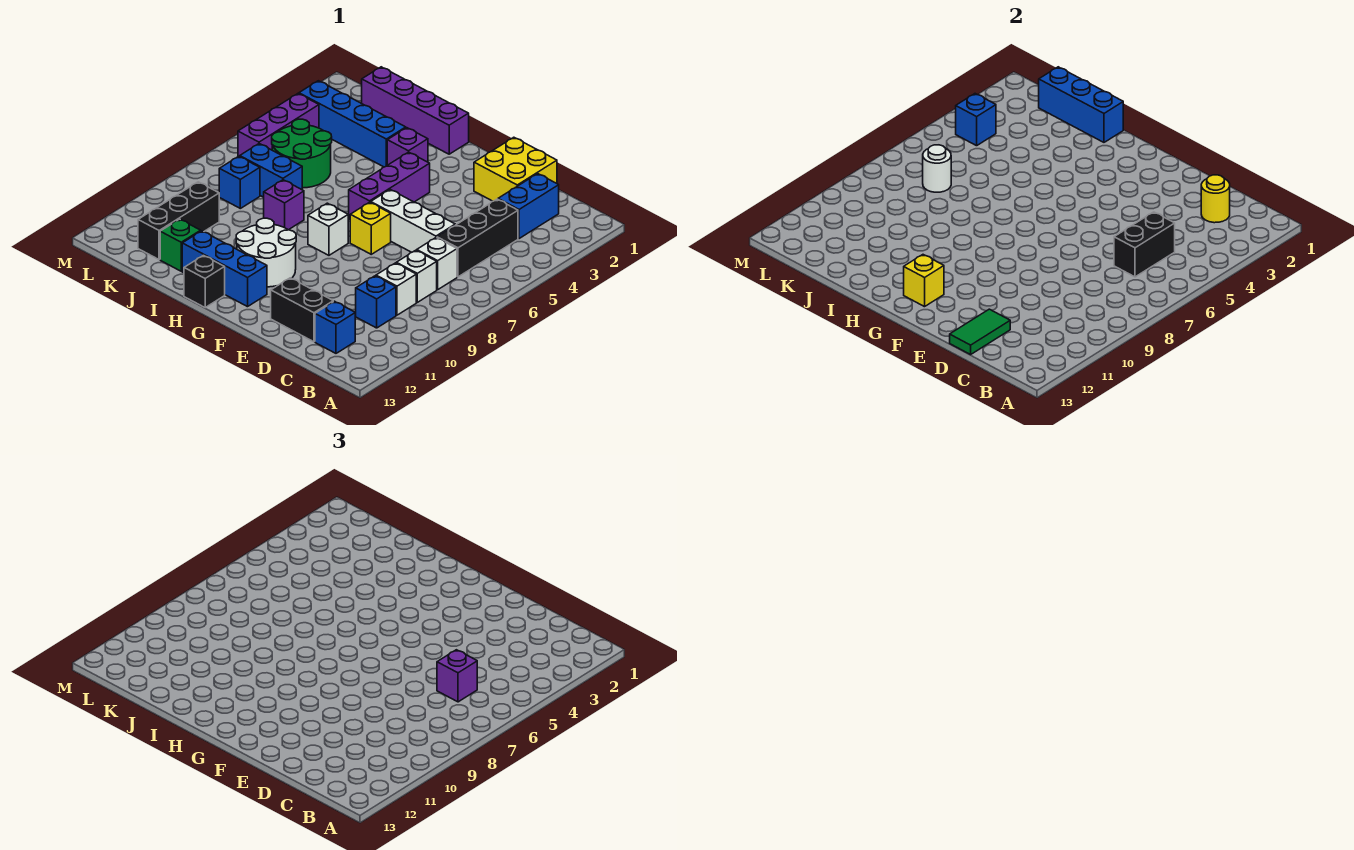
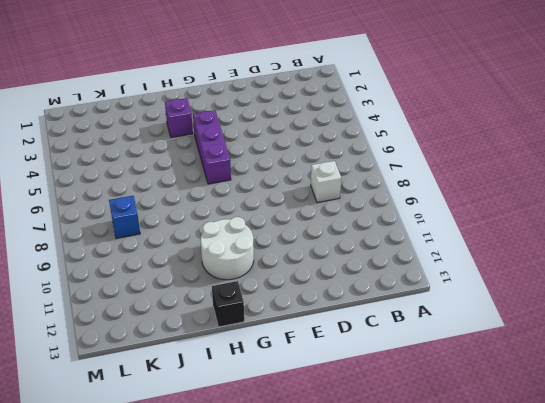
none -> blue brick C2:C3 level 1
none -> black brick C4:C6 level 1
none -> white brick C7 level 1
none -> white brick C9 level 1

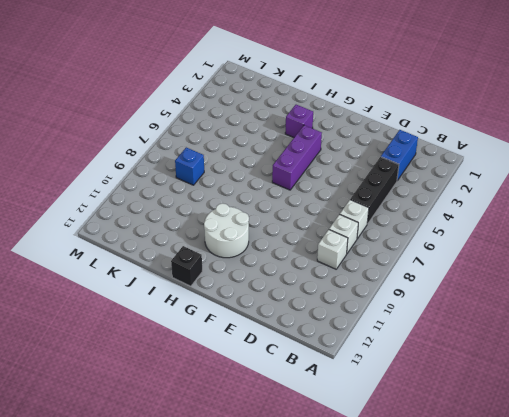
none -> blue brick C10 level 1
none -> blue brick C12 level 1
none -> yellow brick D1:E2 level 1
none -> white brick D6:F6 level 1

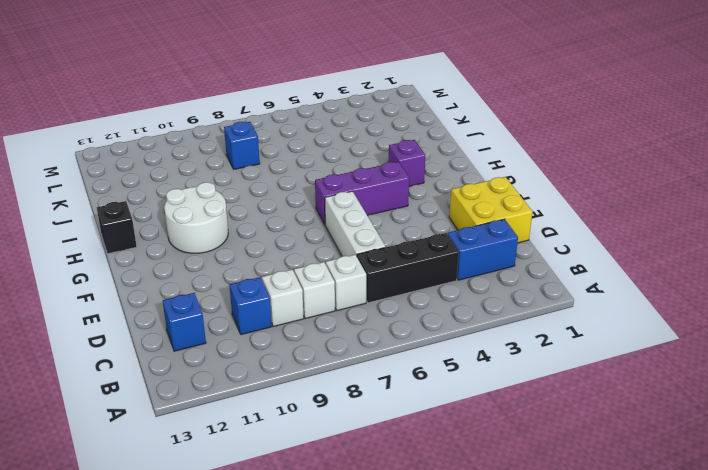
none -> black brick D12:E12 level 1
none -> yellow brick F7 level 1
none -> white brick G8 level 1
none -> blue brick G12:I12 level 1

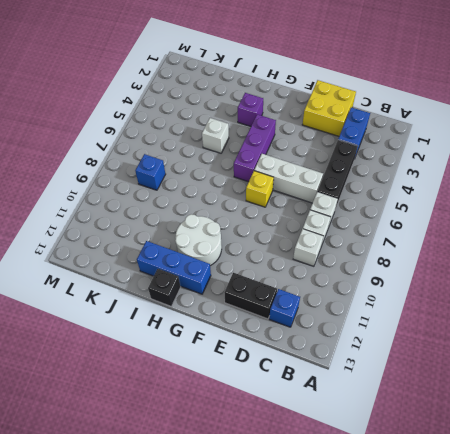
white brick I5 level 1 -> white brick G8 level 1
none -> blue brick C10 level 1
none -> purple brick H1:K1 level 1
none -> blue brick I3:L3 level 1
none -> purple brick I8 level 1

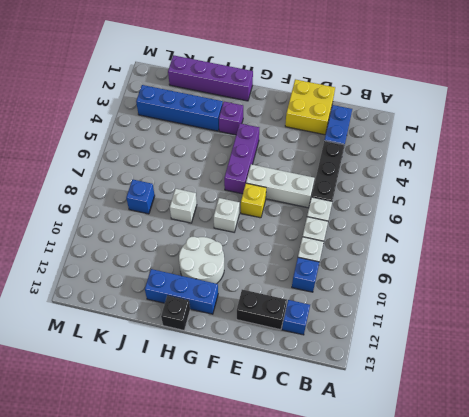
white brick I8 level 1 -> purple brick I8 level 1
none -> green round brick J5:K6 level 1
none -> blue brick J7:K7 level 1
none -> green brick J12 level 1
none -> black brick K10:K12 level 1

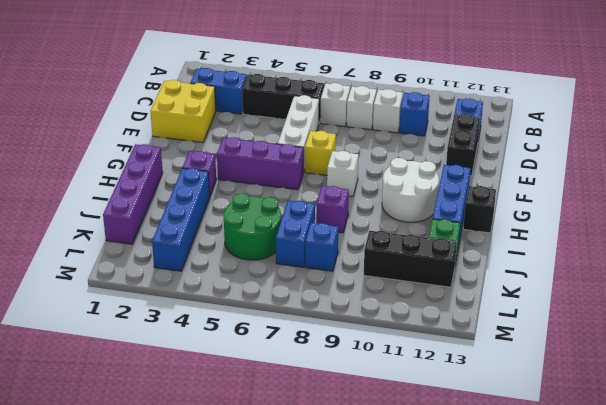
none -> purple brick L4:L6 level 1
none -> yellow round brick C2 level 2
none -> black brick C5:C6 level 2
none -> green tile D12:D13 level 2

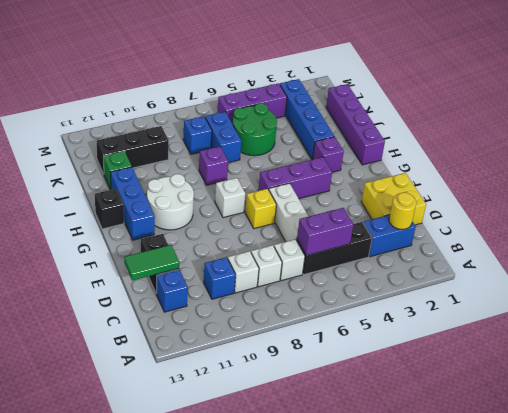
purple brick C5:C6 level 2 -> black brick C5:C6 level 2
none -> yellow brick G12 level 2
none -> blue brick I1:K1 level 2
none -> white round brick K7 level 2
none -> blue brick L4 level 2

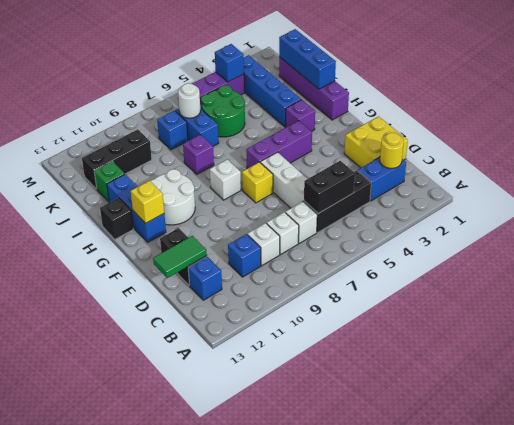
none -> purple brick C6 level 3

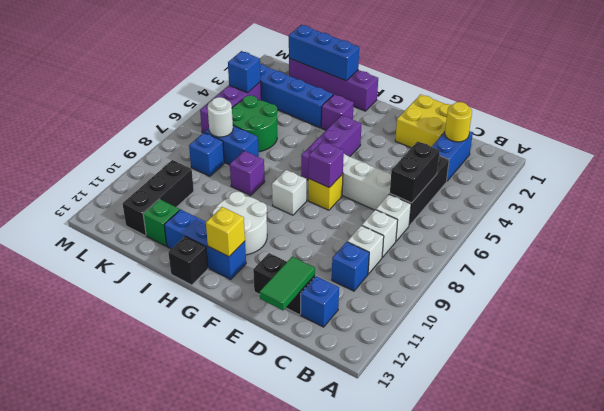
purple brick F7 level 2 -> purple brick C6 level 3

